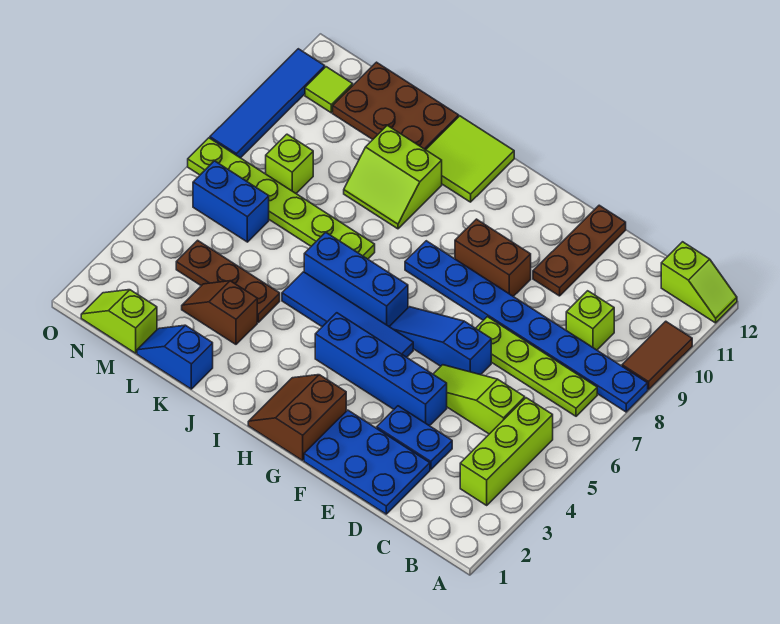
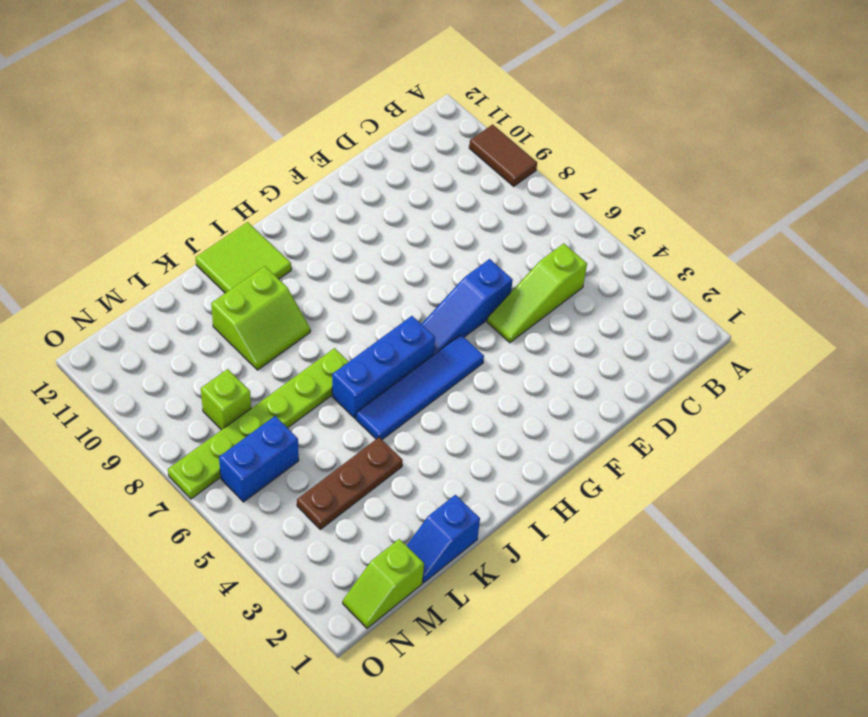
none -> blue plate A8:H8 level 1
none -> lime slope A12:B12 level 1 top B
none -> lime brick B3:B5 level 1

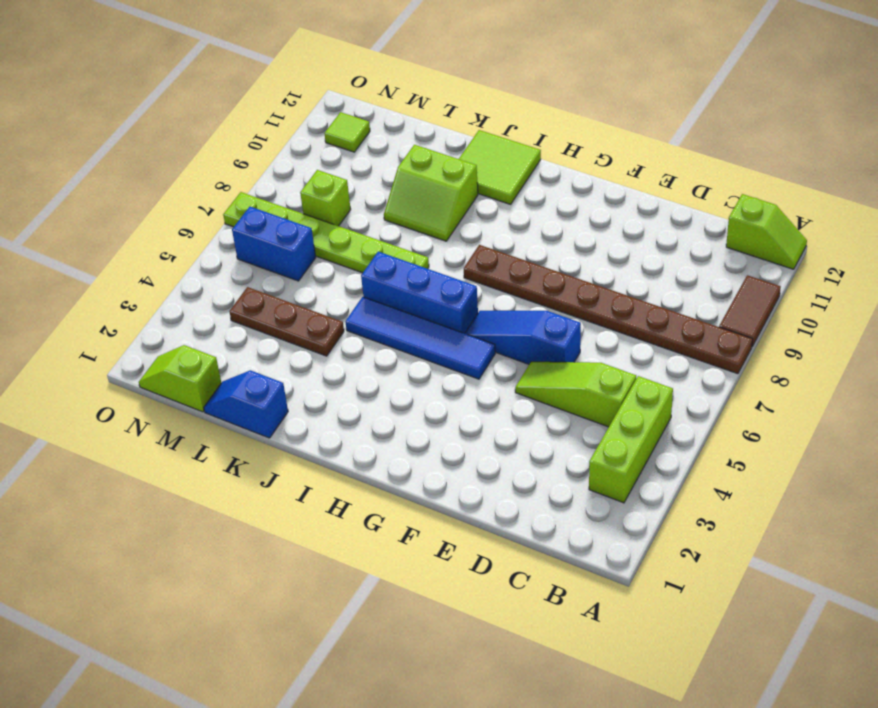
brown plate A8:H8 level 1 -> blue plate A8:H8 level 1
none -> lime plate B7:E7 level 1
none -> lime brick C9 level 1
none -> blue plate D1:F2 level 1

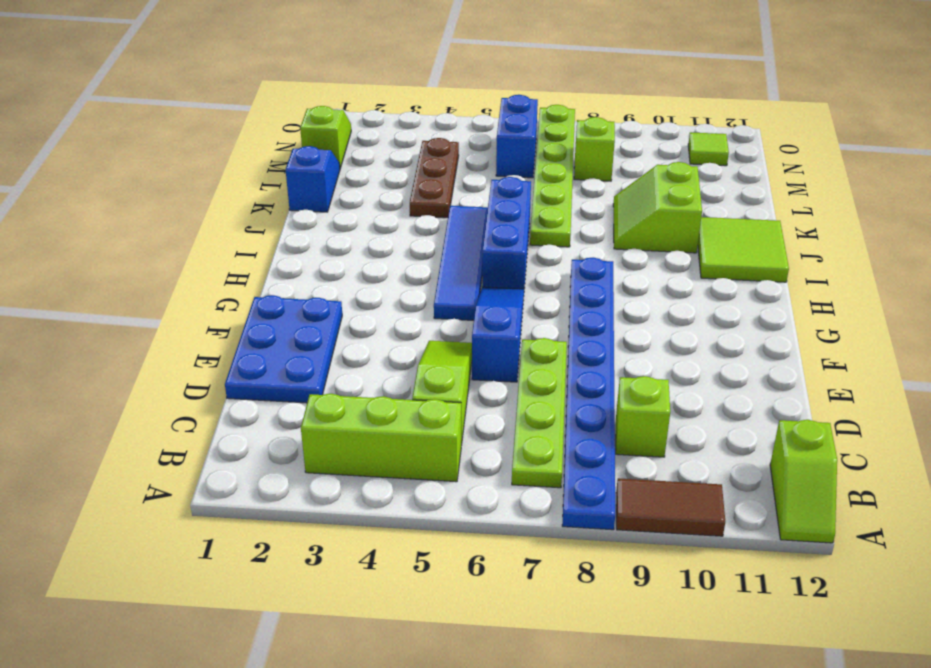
none -> blue plate D3:E3 level 1
none -> blue brick E4:H4 level 1
none -> brown plate E10:E12 level 1

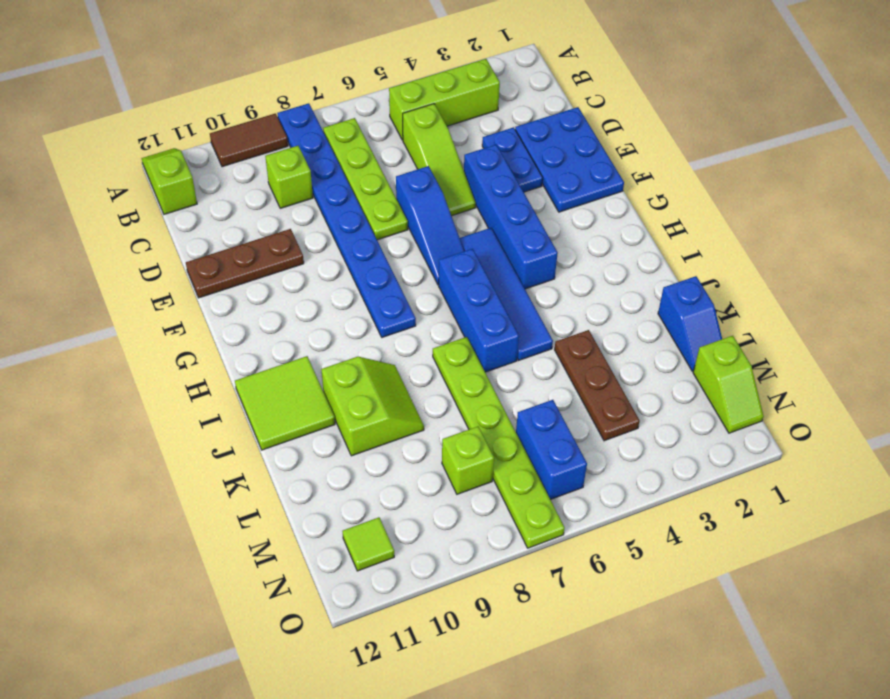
none -> brown brick F9:G9 level 1
none -> brown slope G1:H2 level 1 top G
none -> brown slope K3:L3 level 1 top K

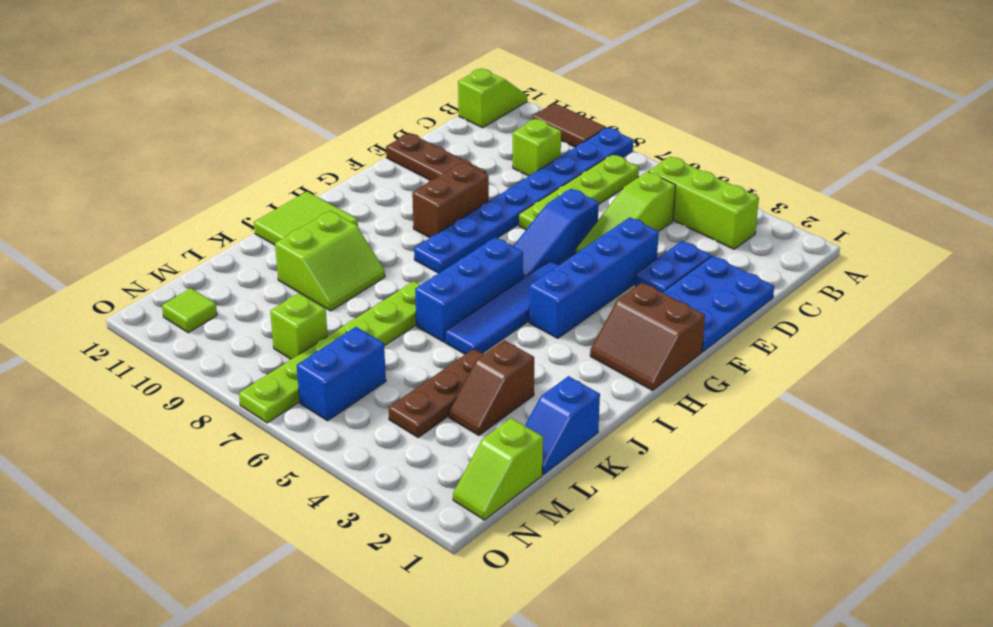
none -> brown plate K11:M12 level 1
none -> blue tile O8:O11 level 1

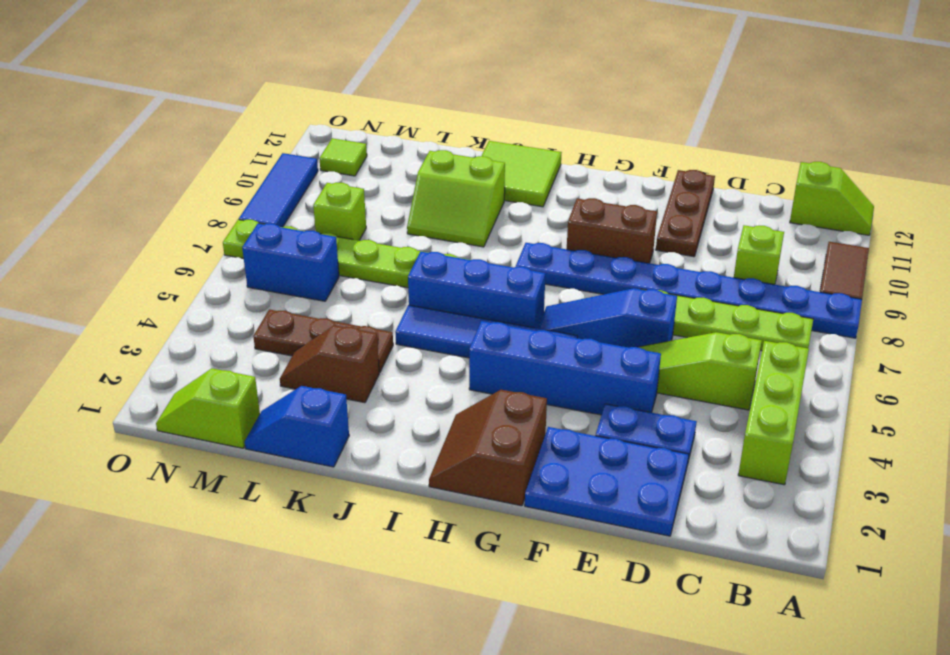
blue tile O8:O10 level 1 -> blue tile O8:O11 level 1
none -> brown plate K11:M12 level 1

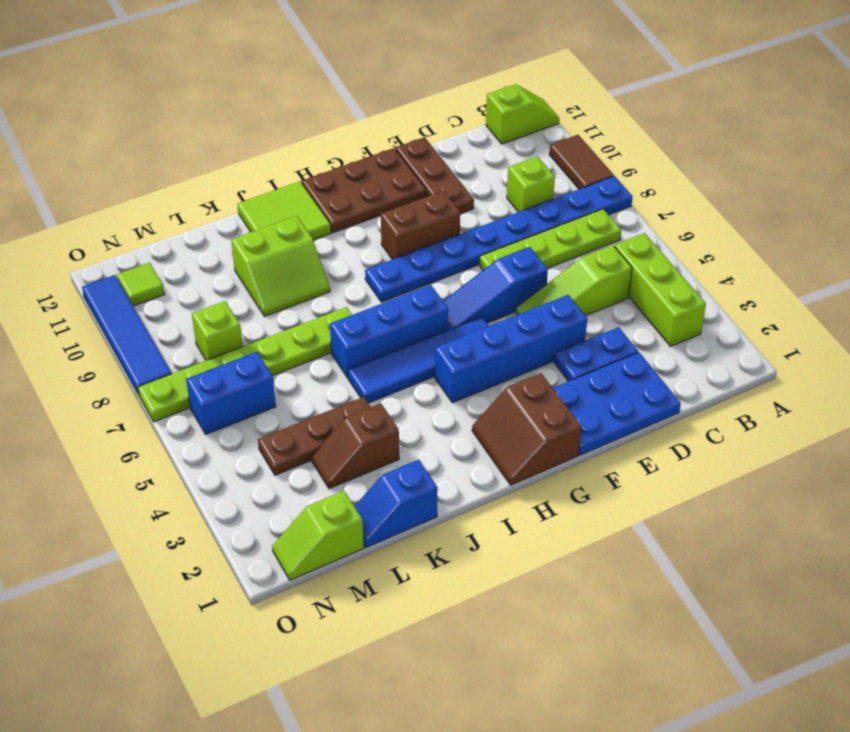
brown plate F11:H12 level 1 -> brown plate K11:M12 level 1

